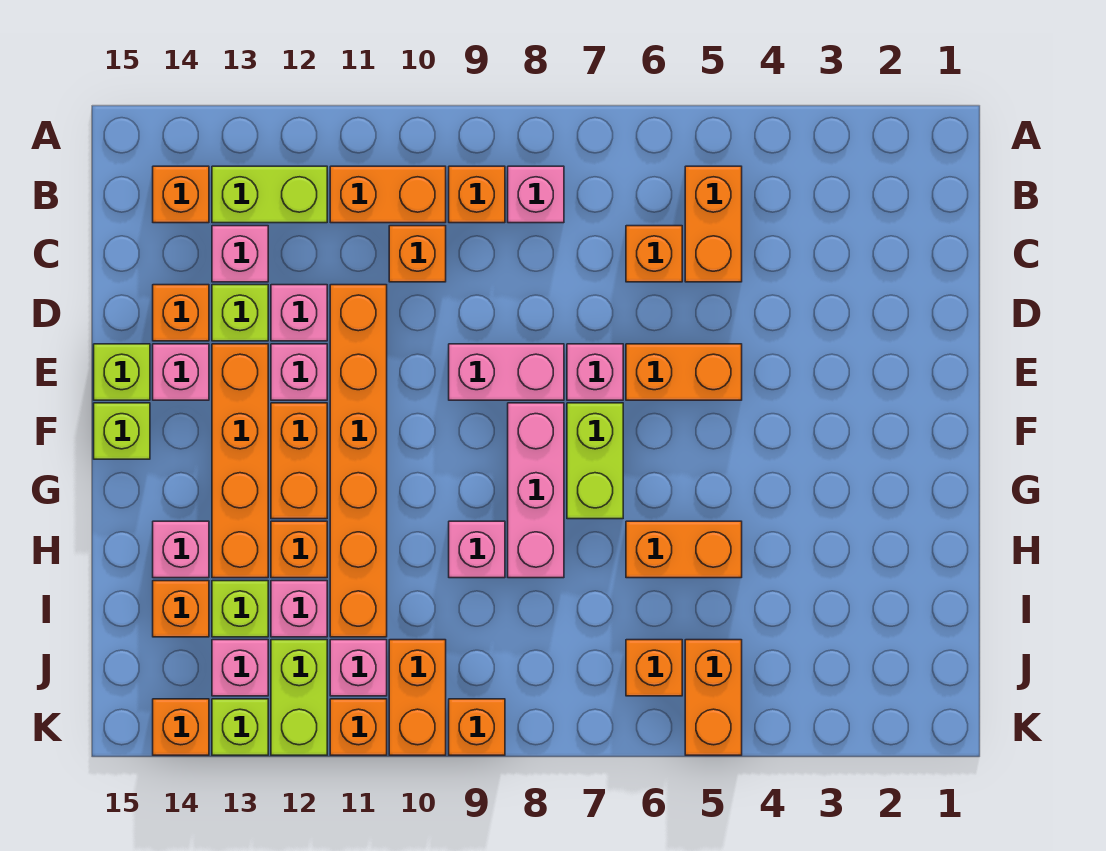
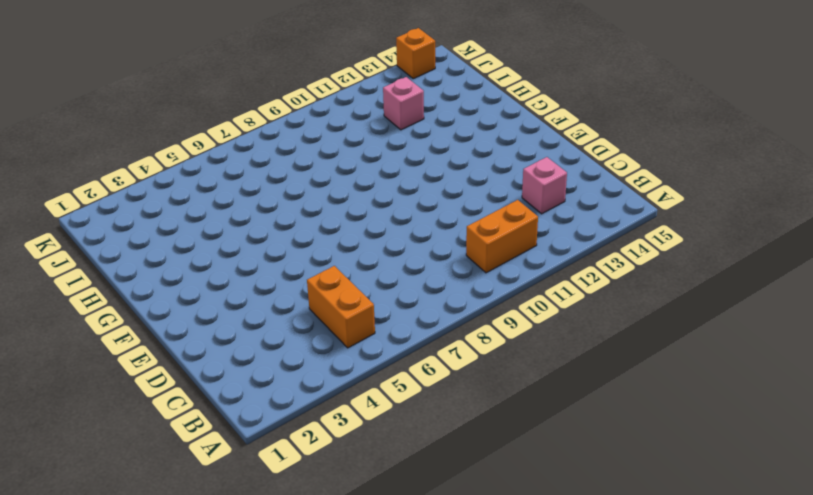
none -> pink brick B8 level 1
none -> orange brick B9 level 1
none -> lime brick B12:B13 level 1
none -> orange brick B14 level 1

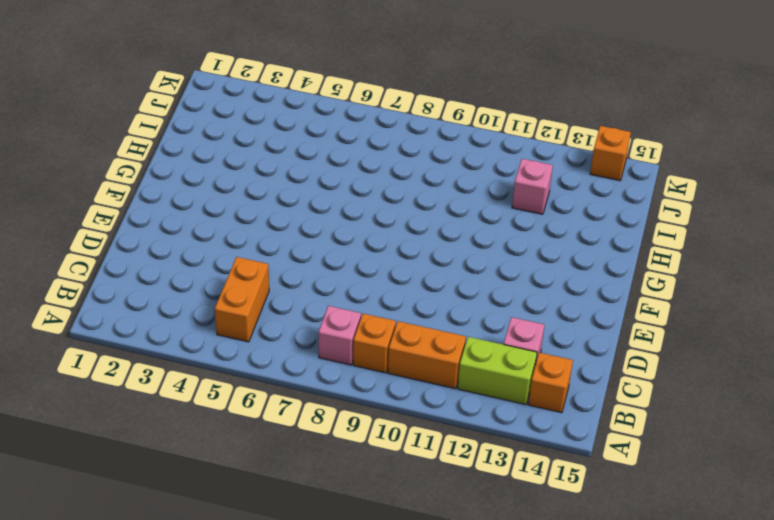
none -> orange brick C6 level 1
none -> orange brick C10 level 1
none -> orange brick D11:I11 level 1
none -> pink brick D12 level 1

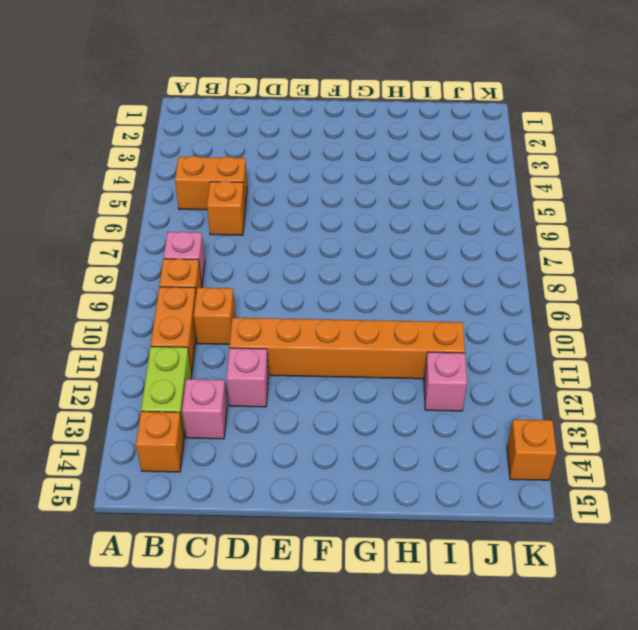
none -> lime brick D13 level 1
none -> orange brick D14 level 1
none -> orange brick E5:E6 level 1
none -> pink brick E7 level 1

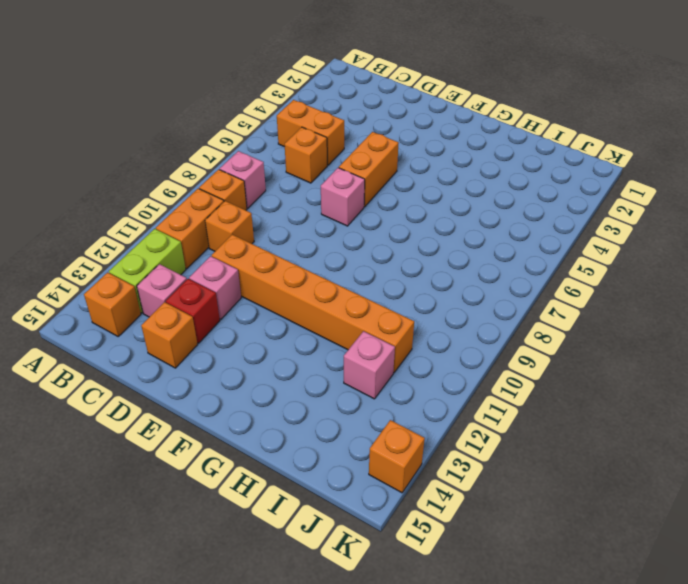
red brick D13 level 1 -> lime brick D13 level 1
none -> pink brick E8:E9 level 1
none -> pink brick E12 level 1
none -> orange brick E13:H13 level 1
none -> pink brick E14 level 1

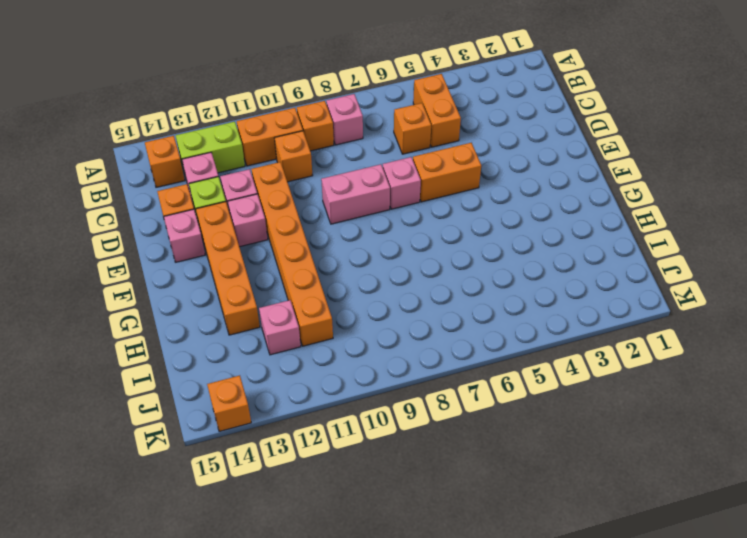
none -> lime brick E15 level 1
none -> lime brick F7:G7 level 1
none -> pink brick F8:H8 level 1
none -> orange brick F12:G12 level 1

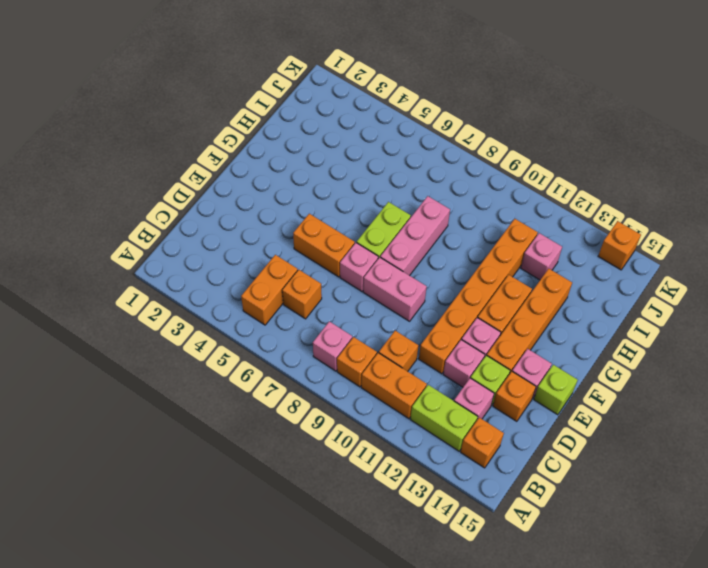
none -> lime brick F15 level 1
none -> orange brick H5:H6 level 1
none -> pink brick H9 level 1
none -> orange brick H12 level 1

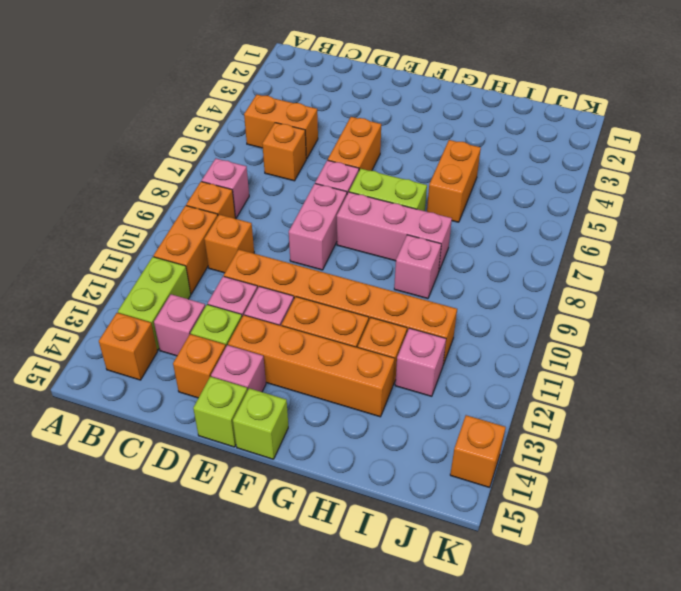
none -> pink brick H14 level 1
none -> lime brick I13 level 1
none -> orange brick I14 level 1
none -> orange brick J5:K5 level 1

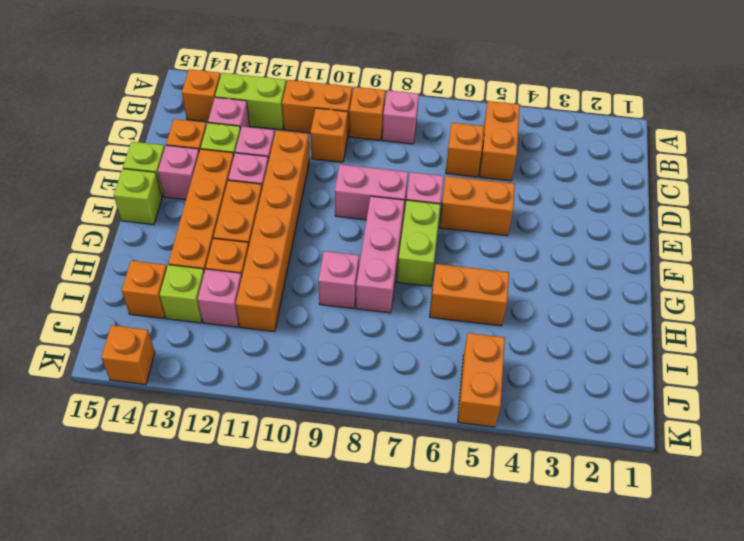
none -> pink brick H14 level 1
none -> orange brick J6 level 1
none -> orange brick J10:K10 level 1
none -> pink brick J11 level 1

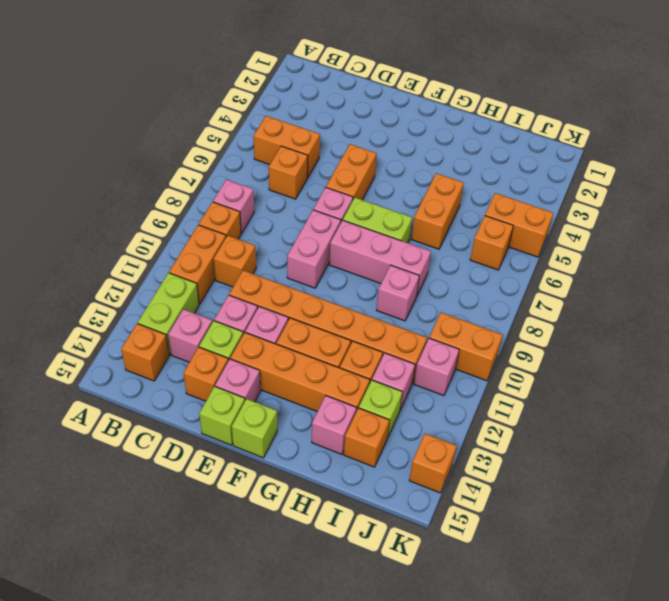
none -> lime brick J12:K12 level 1
none -> pink brick J13 level 1
none -> orange brick K9 level 1
none -> orange brick K11 level 1

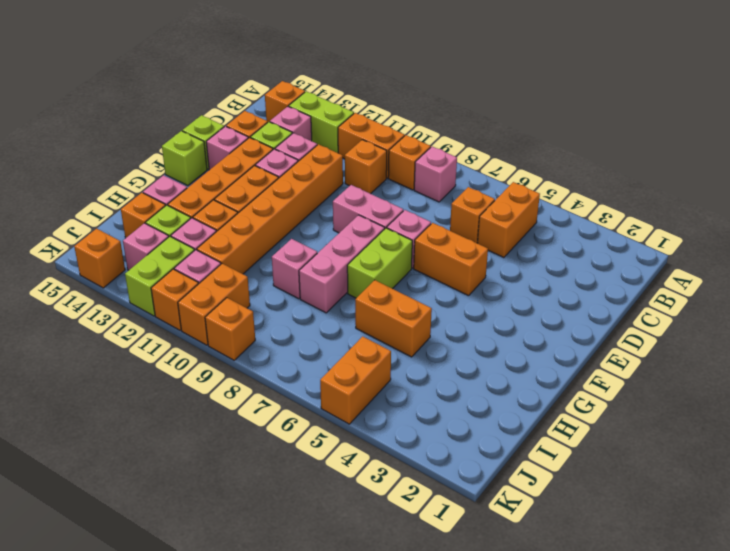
none -> orange brick J6 level 1
none -> lime brick K13 level 1

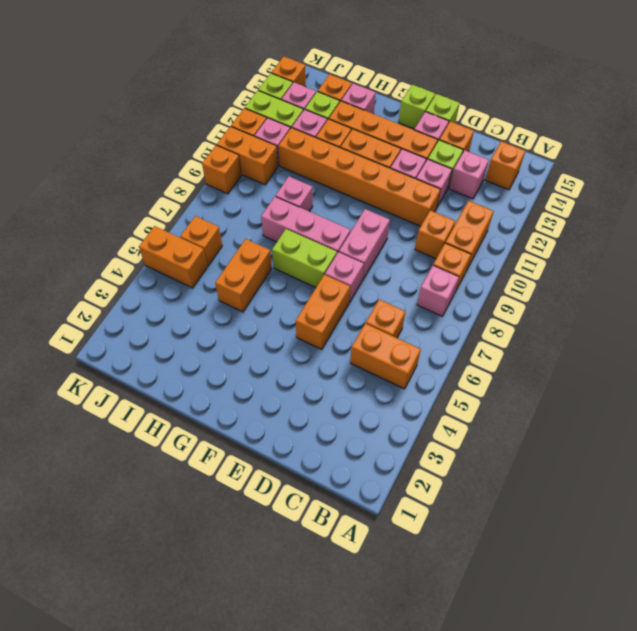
none -> lime brick B12:B13 level 1

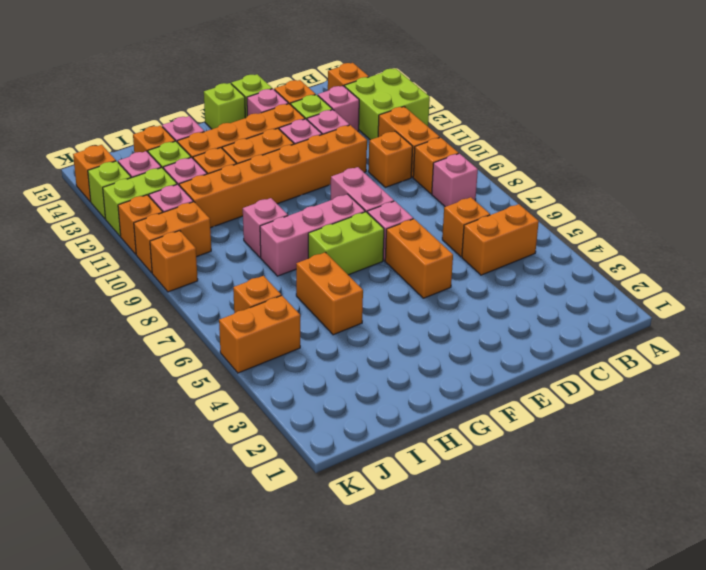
lime brick A12:B13 level 1 -> lime brick B12:B13 level 1

